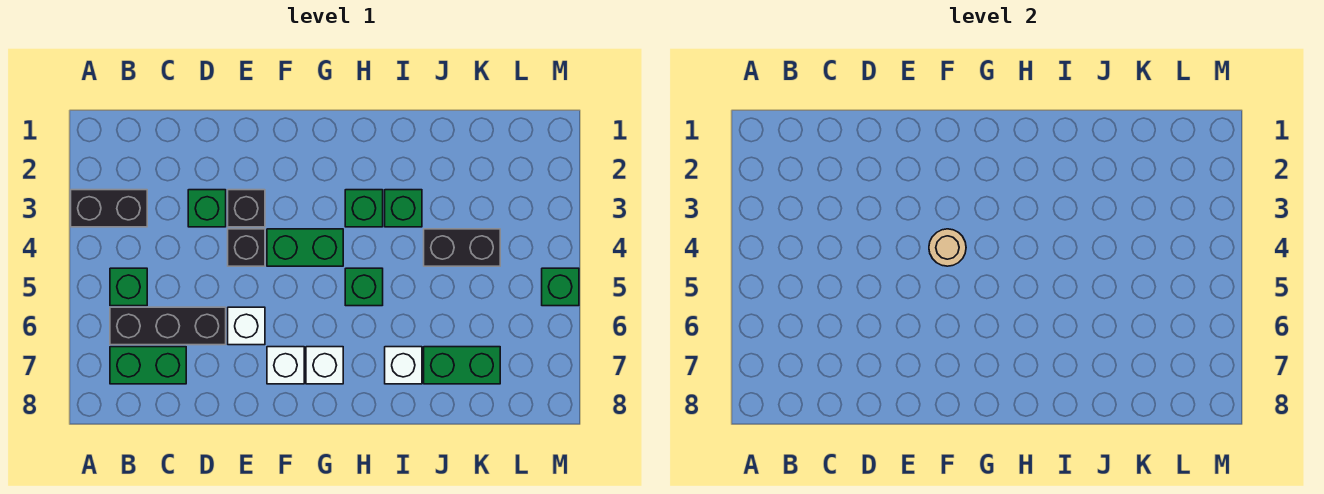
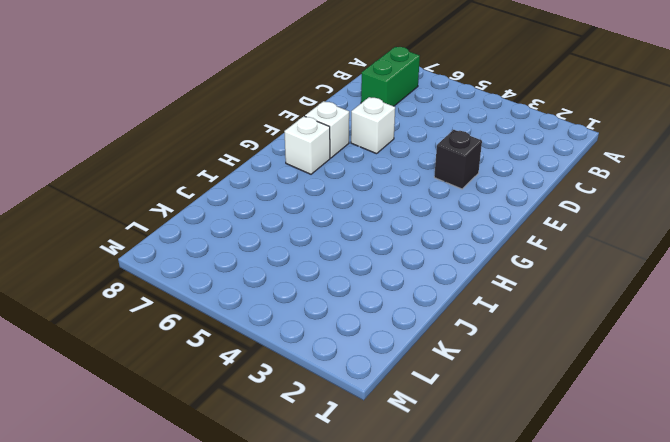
none -> black brick A3:B3 level 1
none -> green brick B5 level 1
none -> black brick B6:D6 level 1

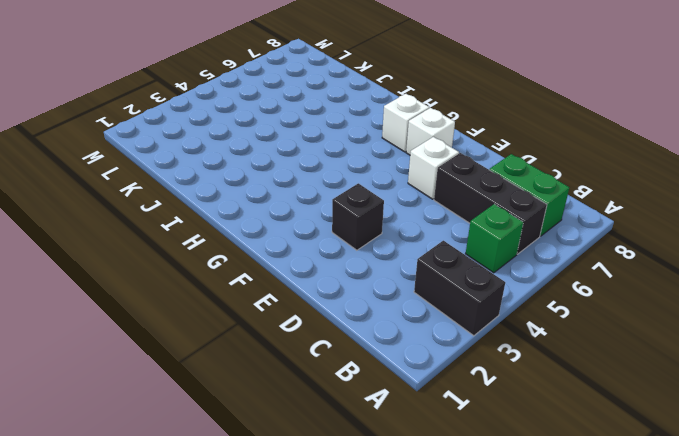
none -> green brick D3 level 1
none -> black brick E4 level 1
none -> green brick F4:G4 level 1

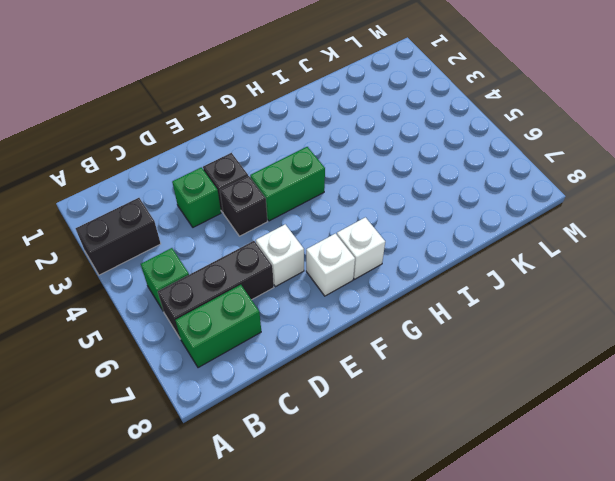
none -> green brick H3 level 1
none -> green brick H5 level 1
none -> green brick I3 level 1

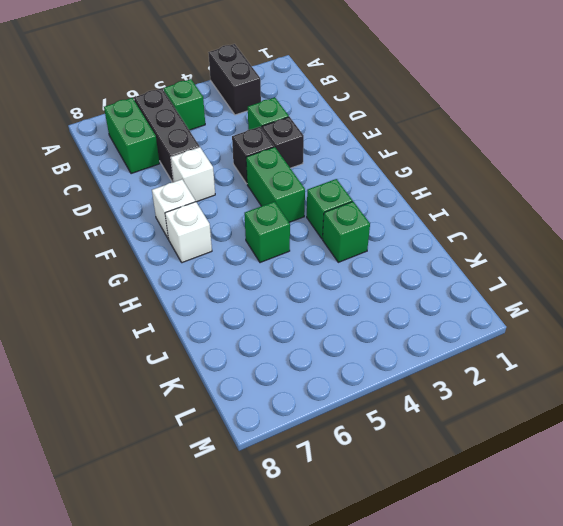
none -> white brick I7 level 1
none -> black brick J4:K4 level 1
none -> green brick J7:K7 level 1

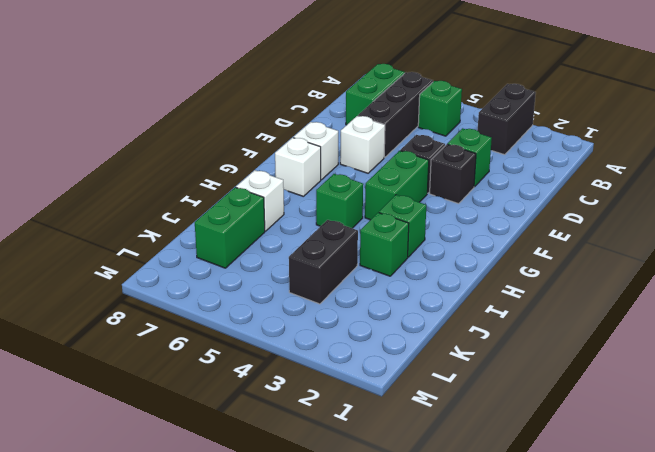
none -> green brick M5 level 1
none -> tan round brick F4 level 2

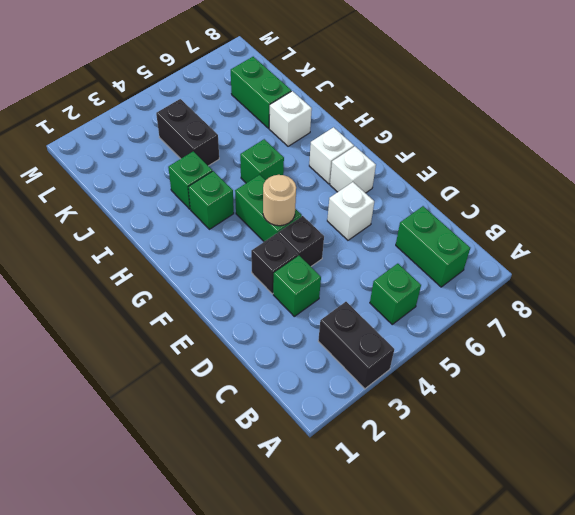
none -> black brick B6:D6 level 1
none -> green brick M5 level 1

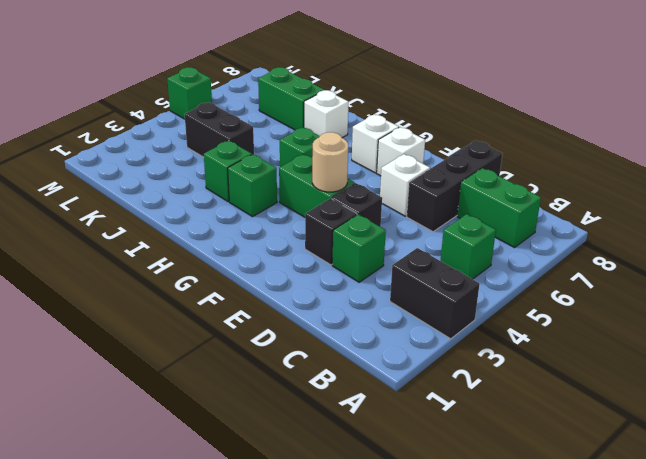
black brick D6:D8 level 1 -> black brick B6:D6 level 1

